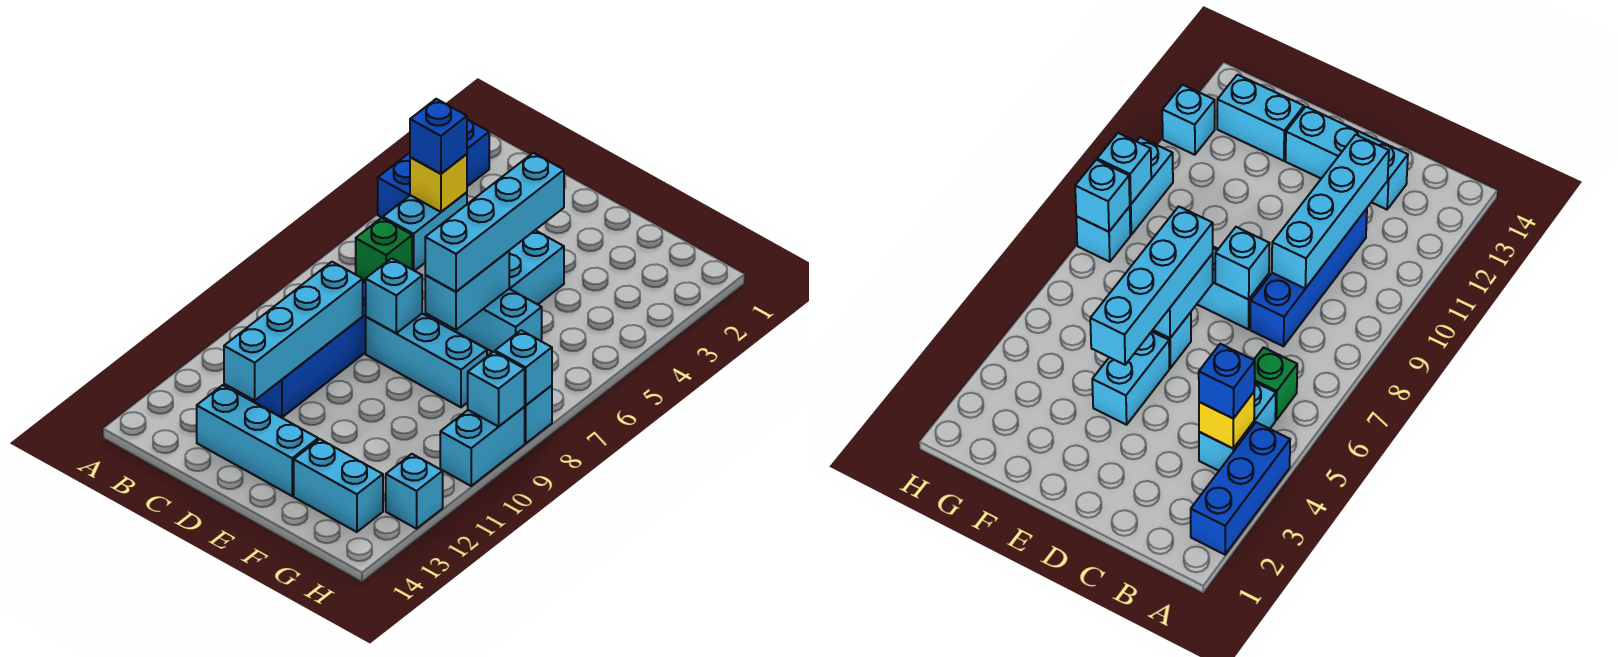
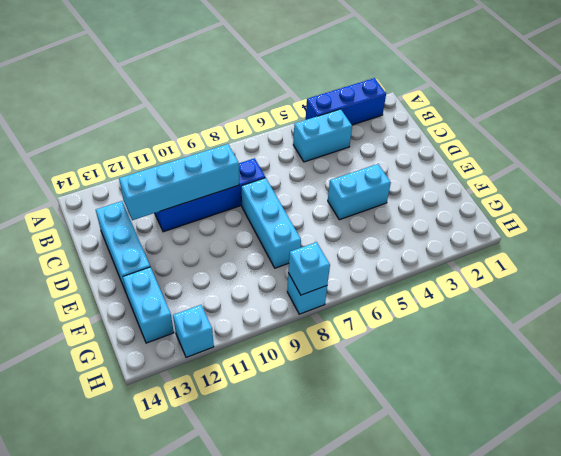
none -> green brick B6 level 1
none -> cyan brick E6:F6 level 1
none -> cyan brick H9:H10 level 1

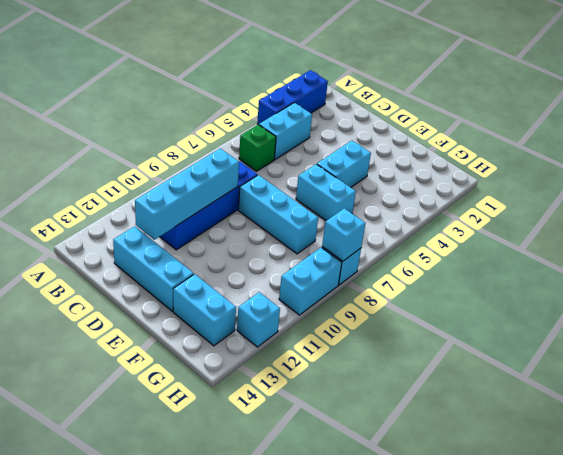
none -> yellow brick B4 level 2
none -> cyan brick D8 level 2
none -> cyan brick E6:E7 level 2

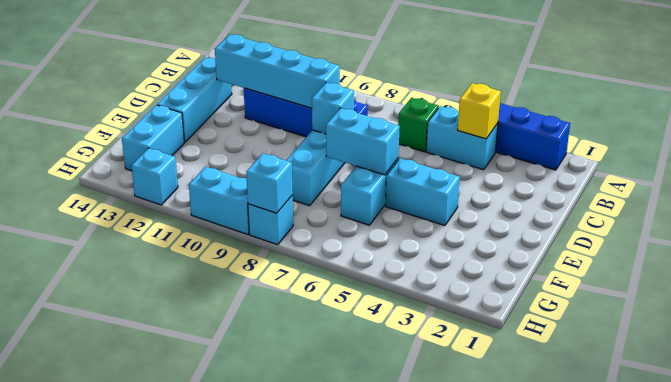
none -> cyan brick H9 level 2
none -> blue brick B4 level 3
none -> cyan brick E4:E7 level 3

